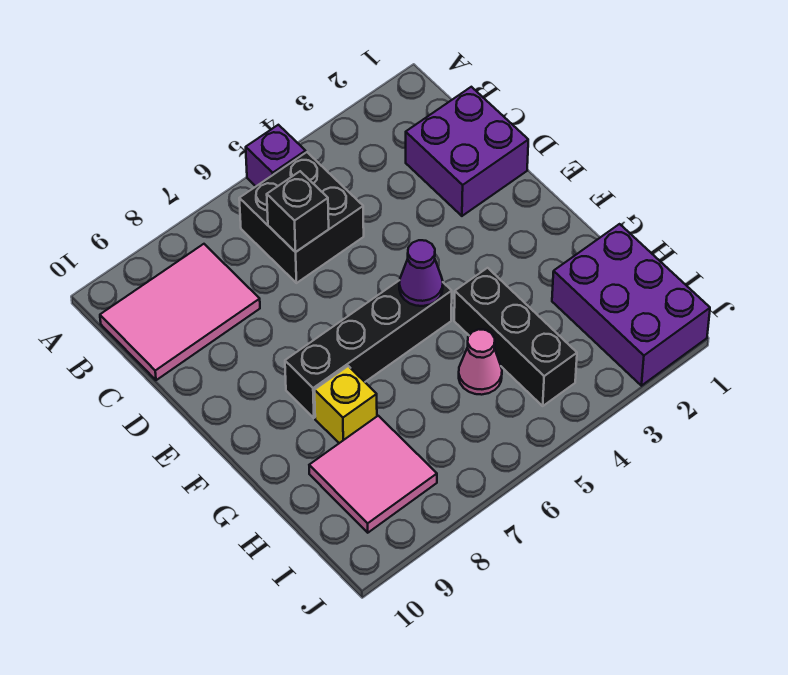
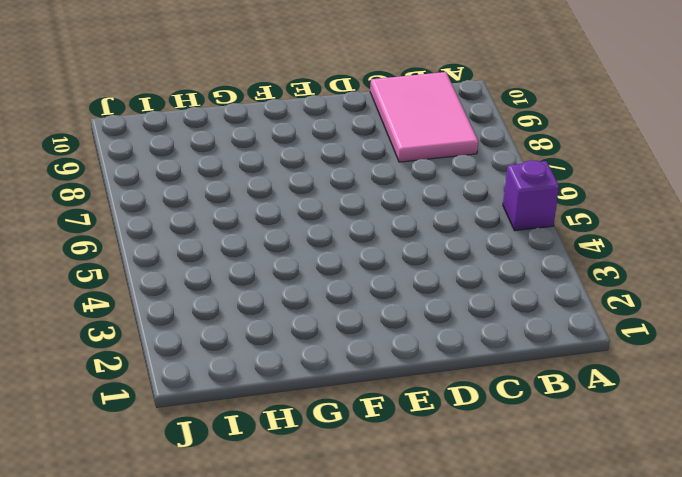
none -> black brick B5:C6 level 1
none -> purple brick C1:D2 level 1
none -> black brick F5:F8 level 1

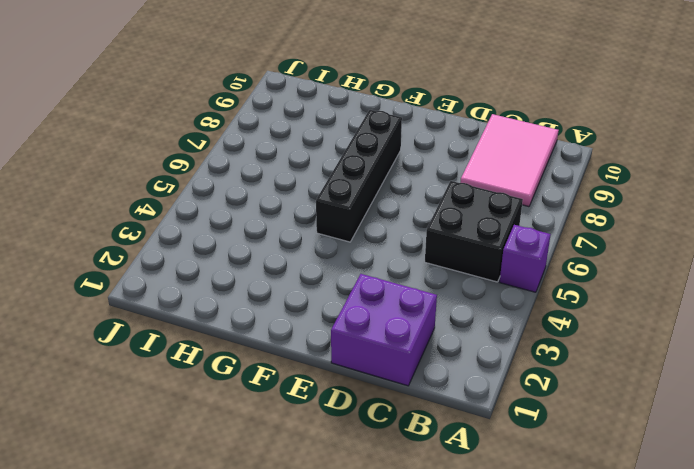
none -> black brick G4:I4 level 1
none -> yellow brick G8 level 1
none -> purple brick H1:J2 level 1

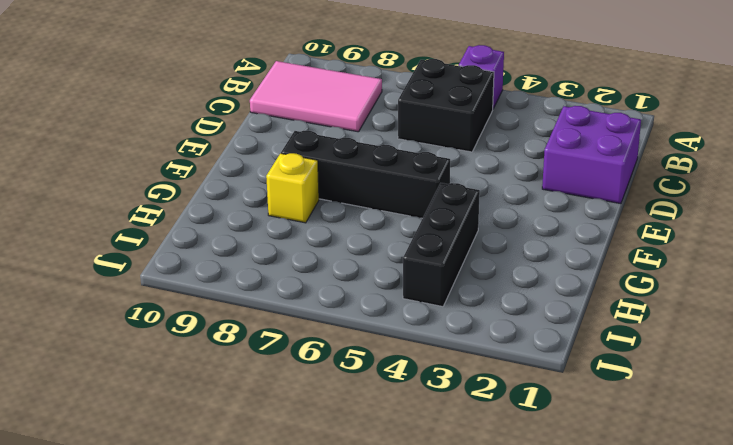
none -> purple brick H1:J2 level 1
none -> pink cone H5 level 1
none -> pink tile H8:I9 level 1

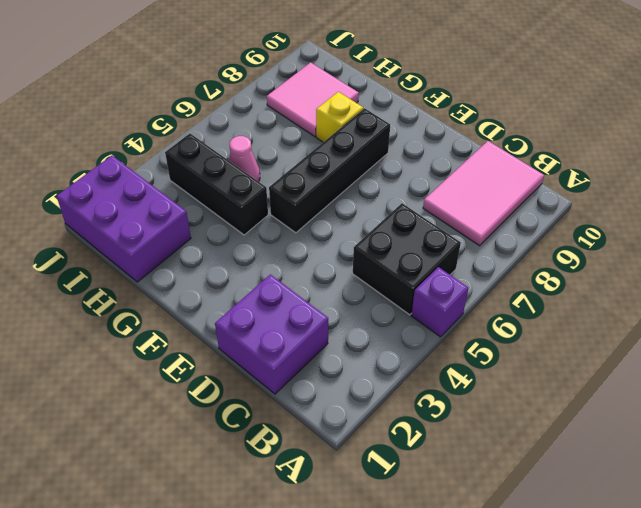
none -> black brick C6 level 2
none -> purple cone F5 level 2

